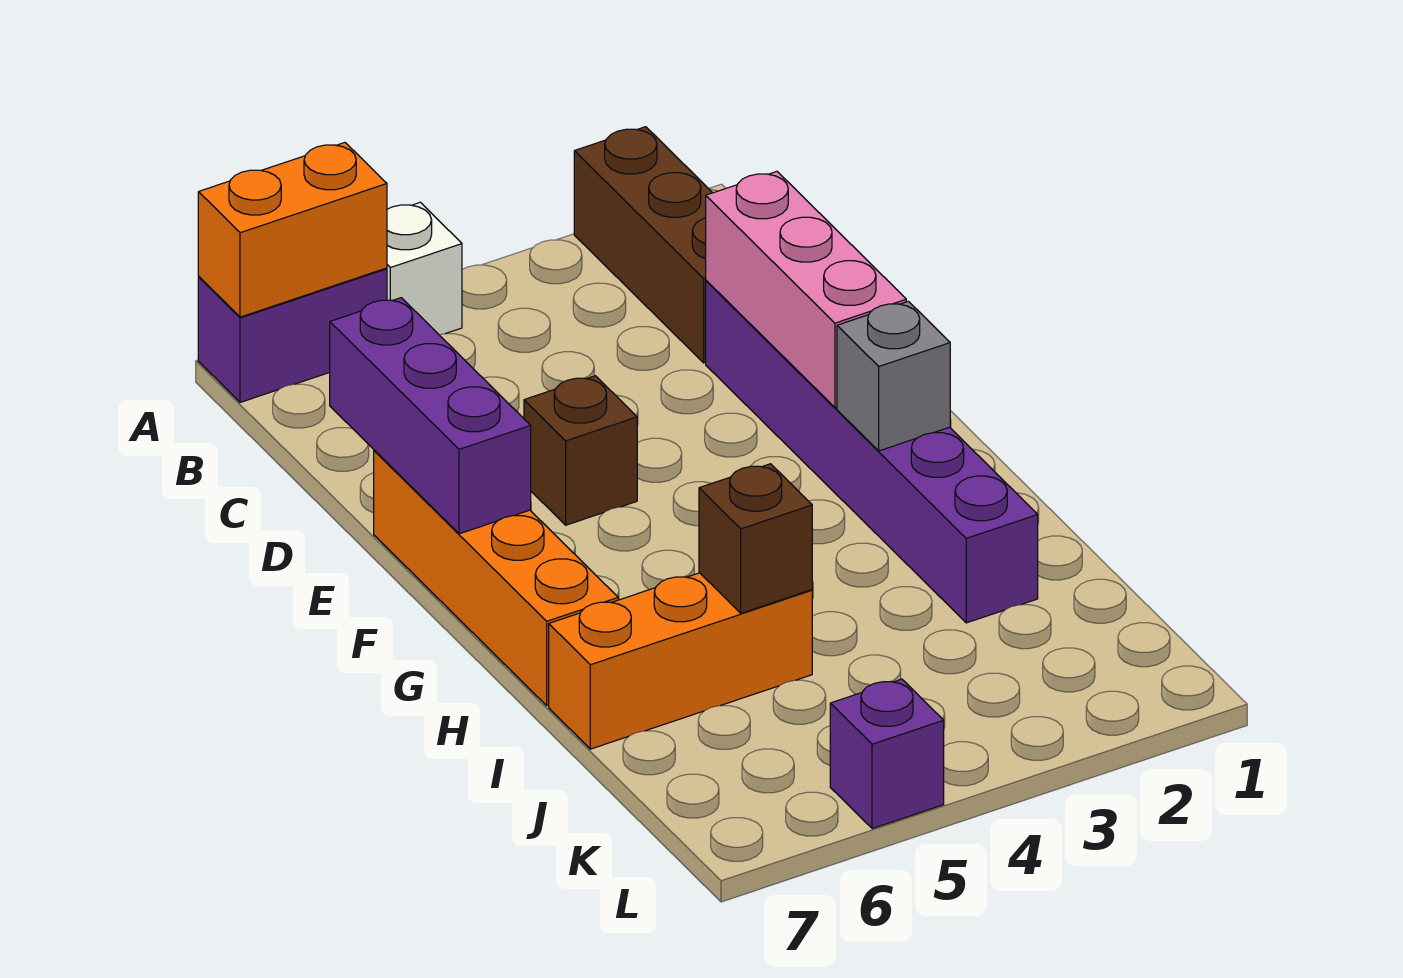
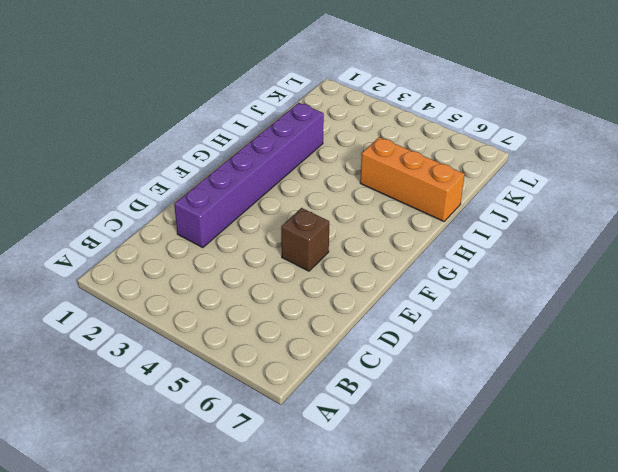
none -> brown brick A2:C2 level 1
none -> white brick A5 level 1
none -> purple brick A6:A7 level 1

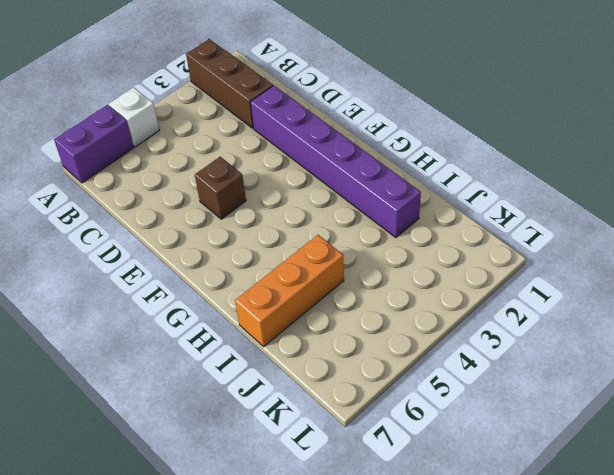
none -> orange brick E7:H7 level 1
none -> purple brick L5 level 1
none -> orange brick A6:A7 level 2

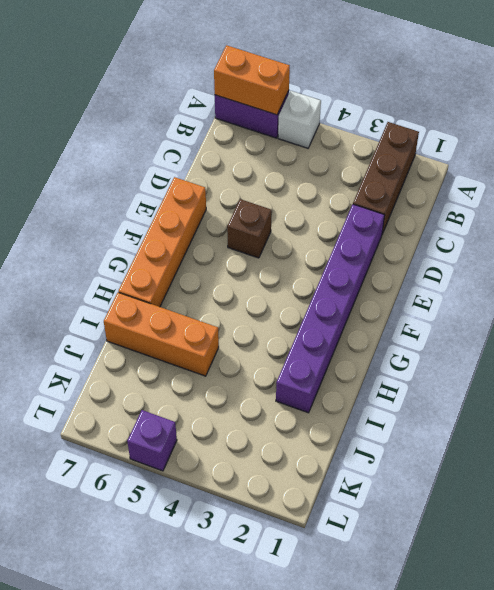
none -> pink brick D2:F2 level 2
none -> purple brick D7:F7 level 2
none -> grey brick G2 level 2

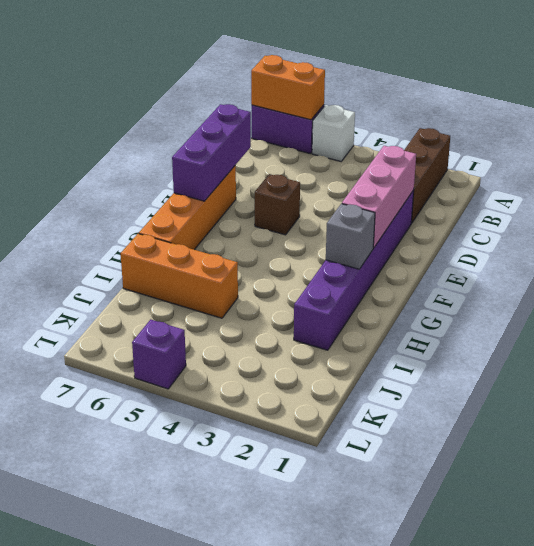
none -> brown brick I5 level 2

